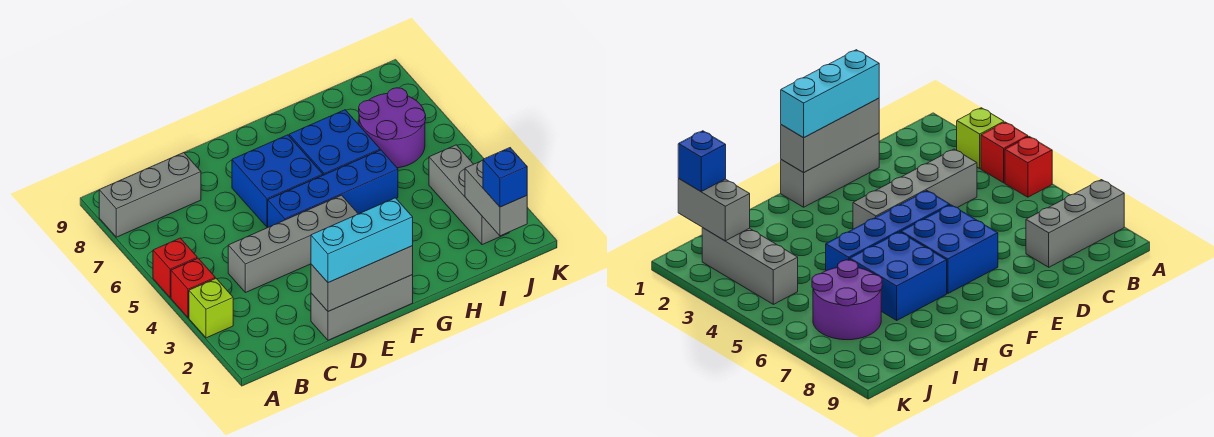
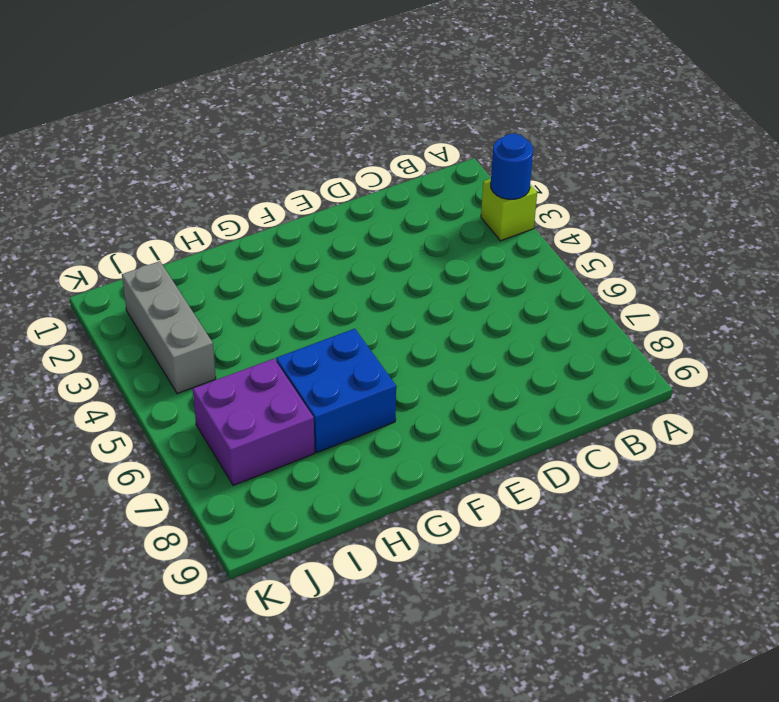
blue round brick A3 level 2 -> none
purple brick I6:J7 level 1 -> purple round brick I6:J7 level 1
none -> red brick A4 level 1
none -> red brick A5 level 1
none -> grey brick A8:C8 level 1

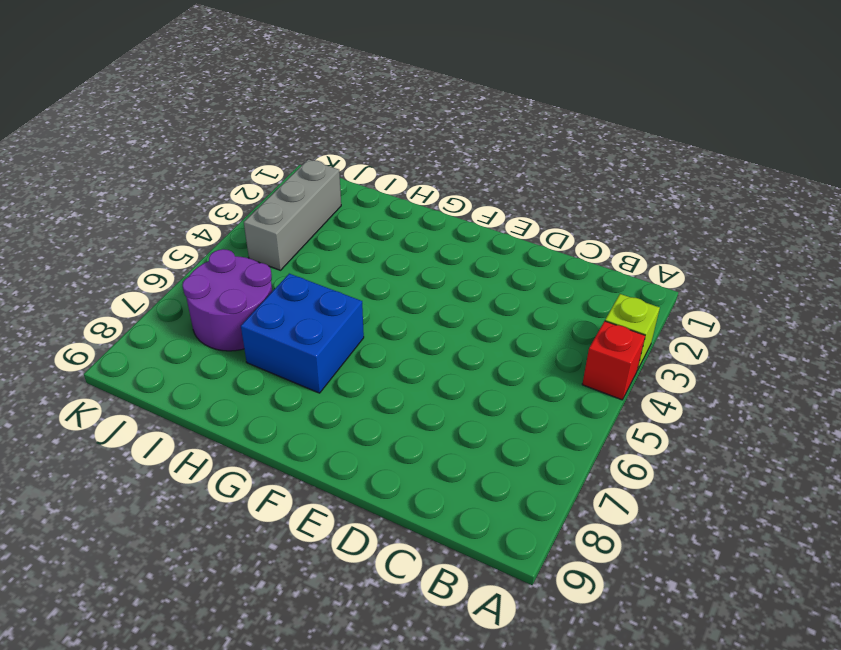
none -> red brick A5 level 1
none -> grey brick A8:C8 level 1
none -> grey brick C4:F4 level 1

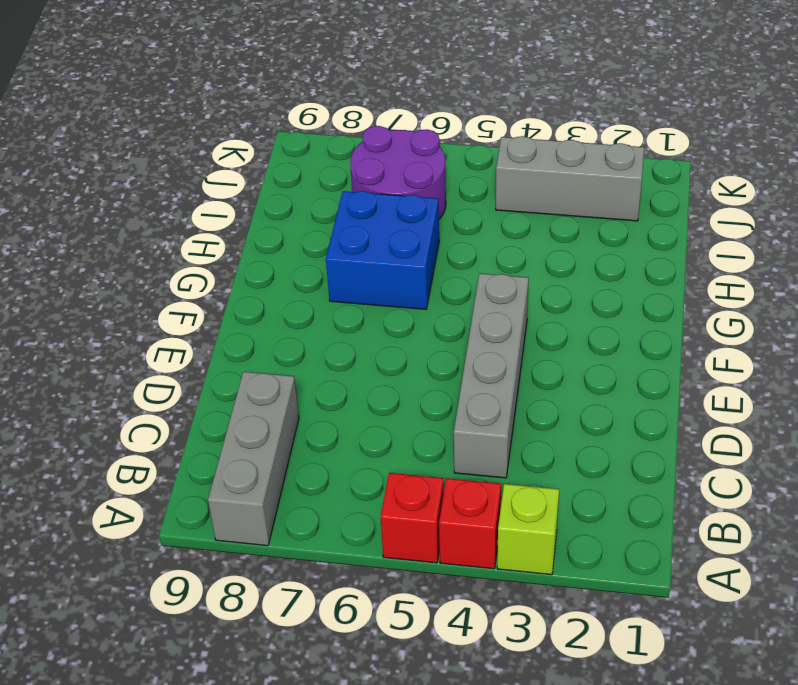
none -> grey brick D1:F1 level 1
none -> blue brick E5:H5 level 1
none -> blue brick E6:F7 level 1

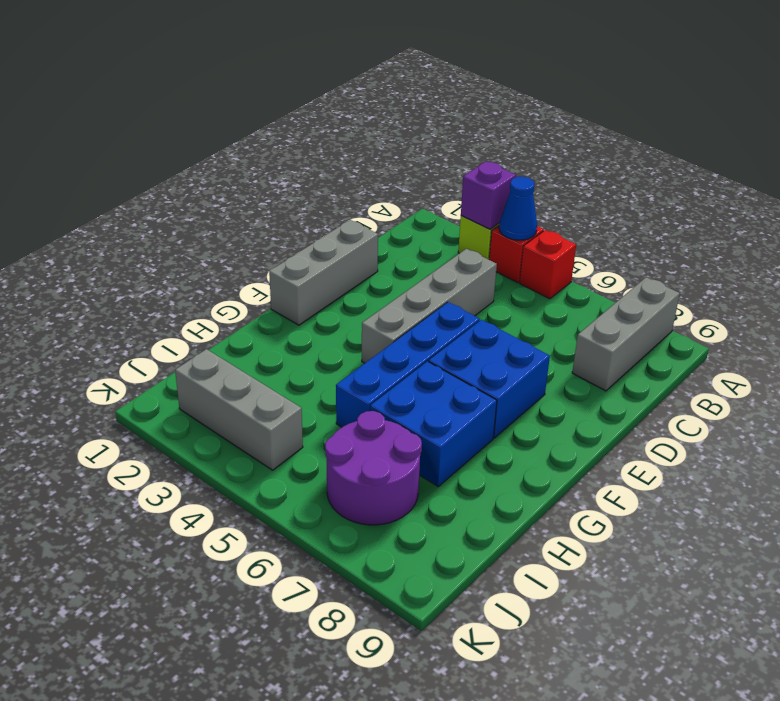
purple brick A3 level 2 -> none
blue cone A4 level 2 -> none
none -> grey brick D1:F1 level 2
none -> grey brick J1:J2 level 2
none -> cyan brick D1:F1 level 3

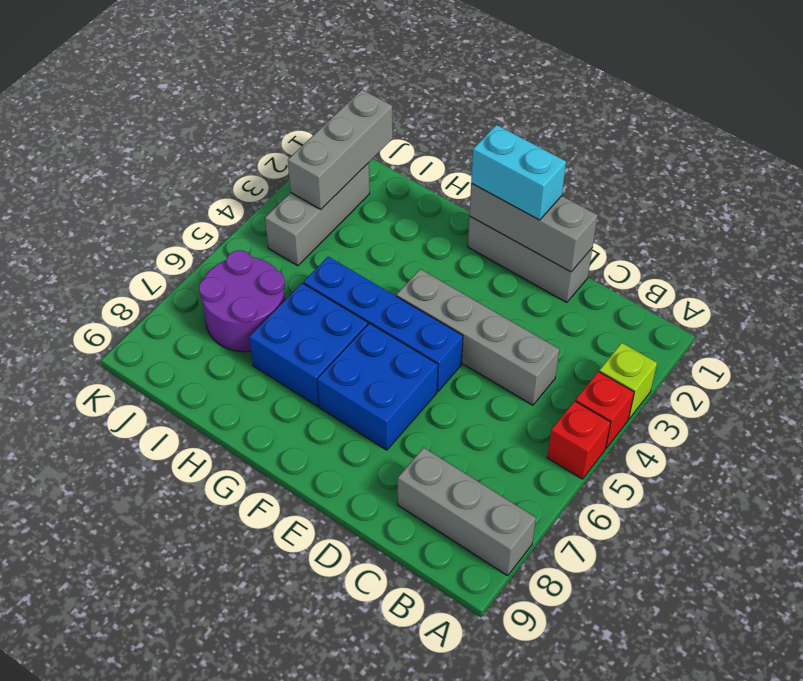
cyan brick E1:F1 level 3 -> cyan brick D1:F1 level 3
grey brick J1:J3 level 2 -> grey brick J1:J2 level 2
none -> blue brick J1 level 3

